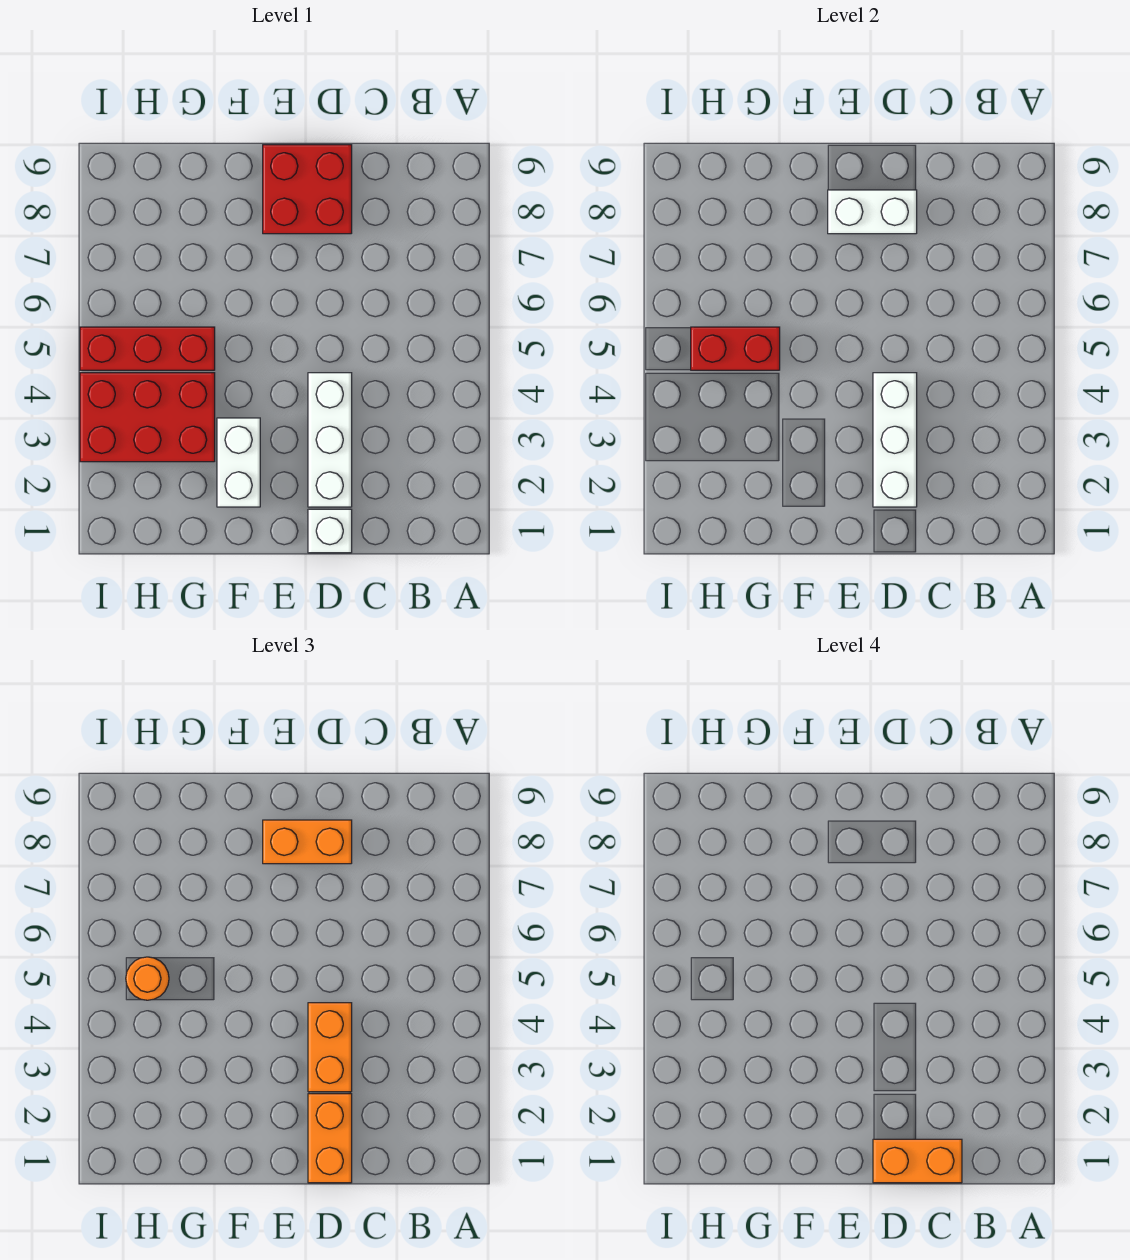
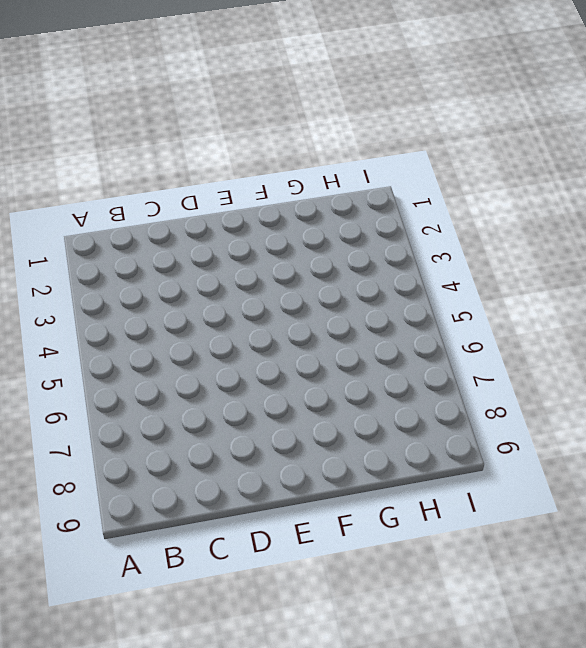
none -> white brick D1 level 1
none -> white brick D2:D4 level 1
none -> red brick D8:E9 level 1

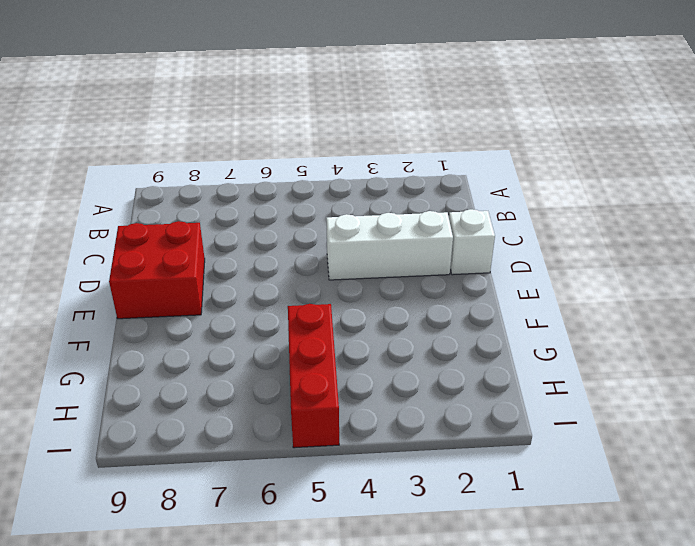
none -> white brick F2:F3 level 1
none -> red brick G3:I4 level 1
none -> white brick D2:D4 level 2

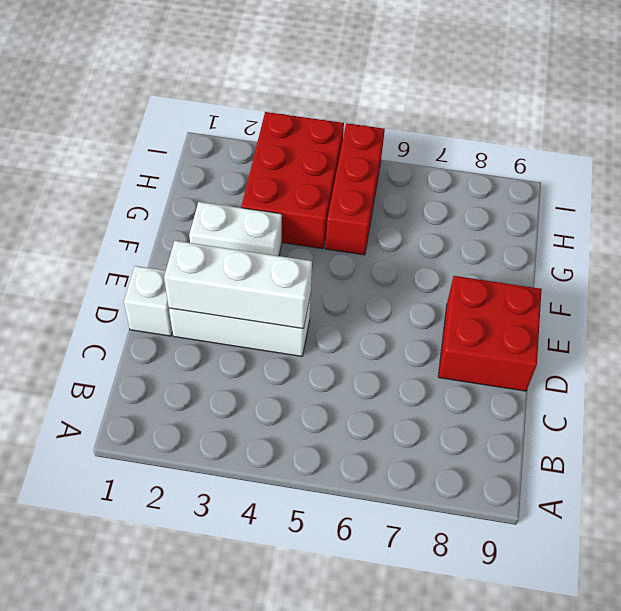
none -> white brick D8:E8 level 2
none -> red brick G5:H5 level 2
none -> orange brick D1:D2 level 3

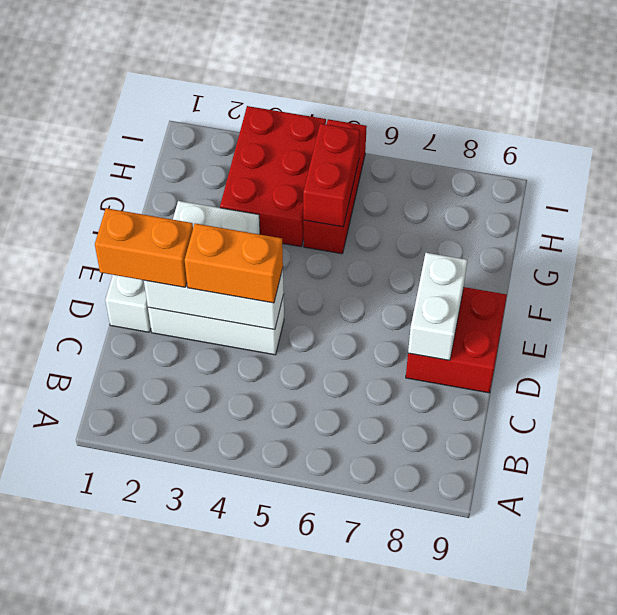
none -> orange brick D8:E8 level 3
none -> orange round brick H5 level 3
none -> orange brick C1:D1 level 4

